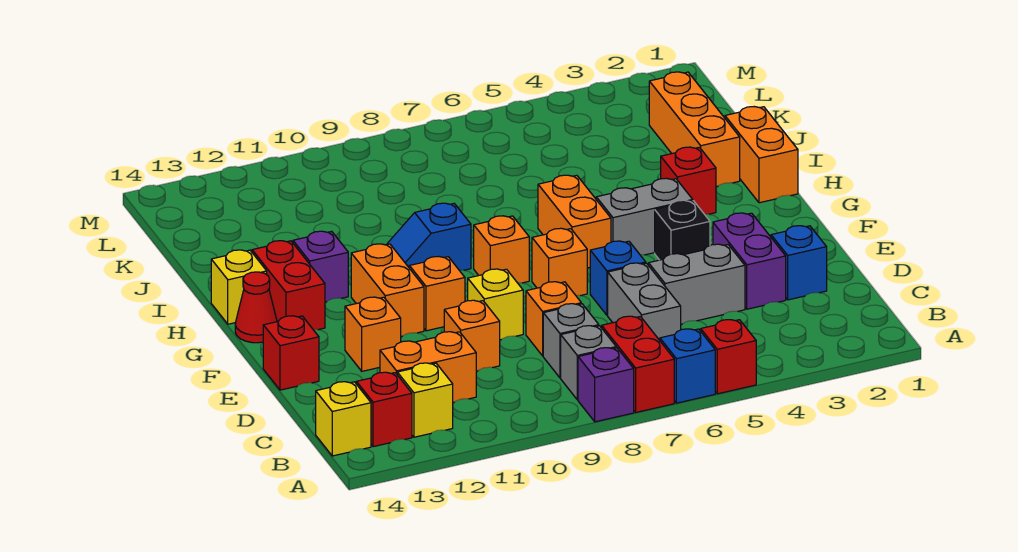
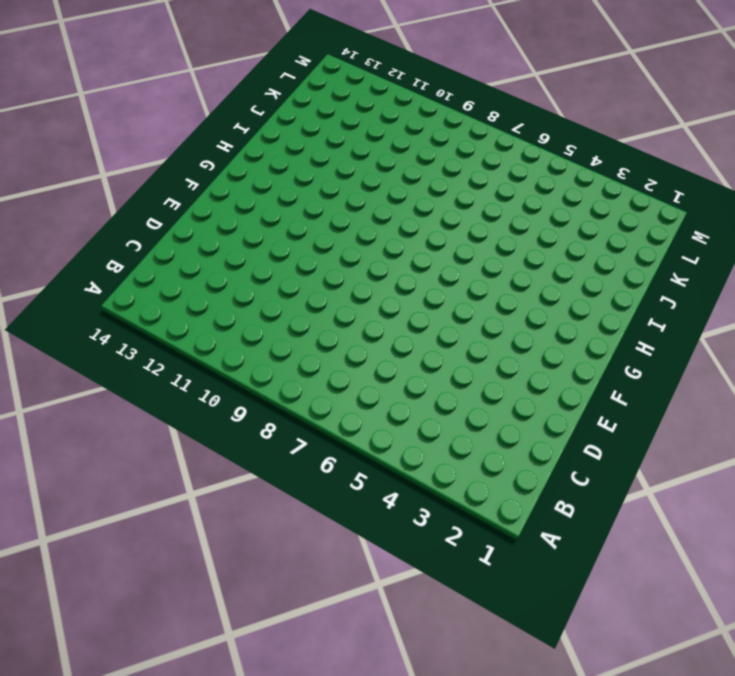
none -> red brick A5 level 1
none -> blue brick A6 level 1
none -> red brick A7:B7 level 1
none -> purple brick A8 level 1

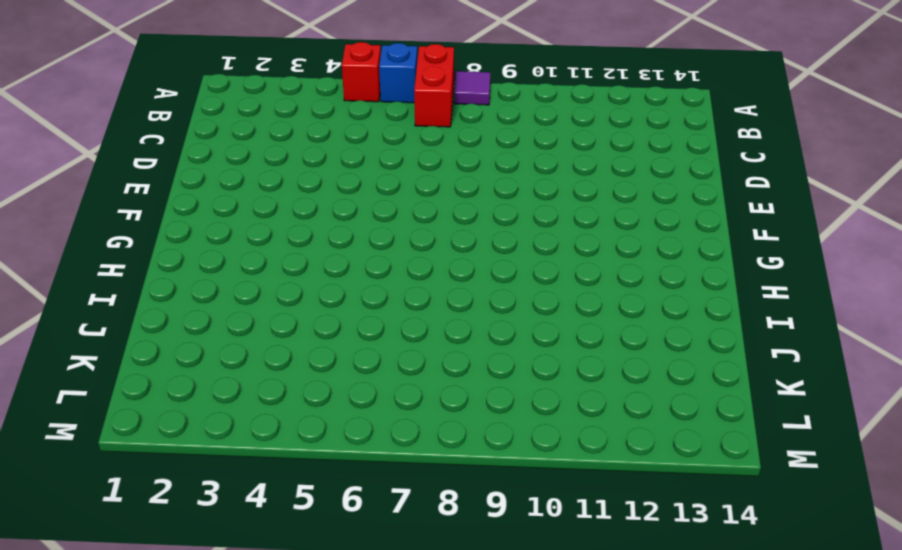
purple tile A8 level 1 -> purple brick A8 level 1
none -> grey brick B8 level 1
none -> yellow brick B12 level 1
none -> red brick B13 level 1
none -> yellow brick B14 level 1

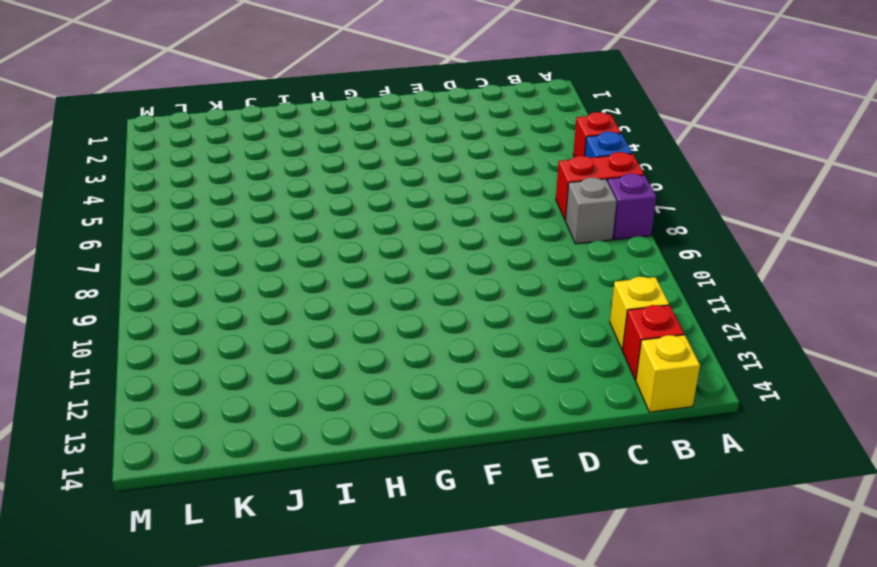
none -> grey brick C6:D6 level 1
none -> grey brick C8 level 1
none -> orange brick C11:C12 level 1
none -> blue brick D2 level 1

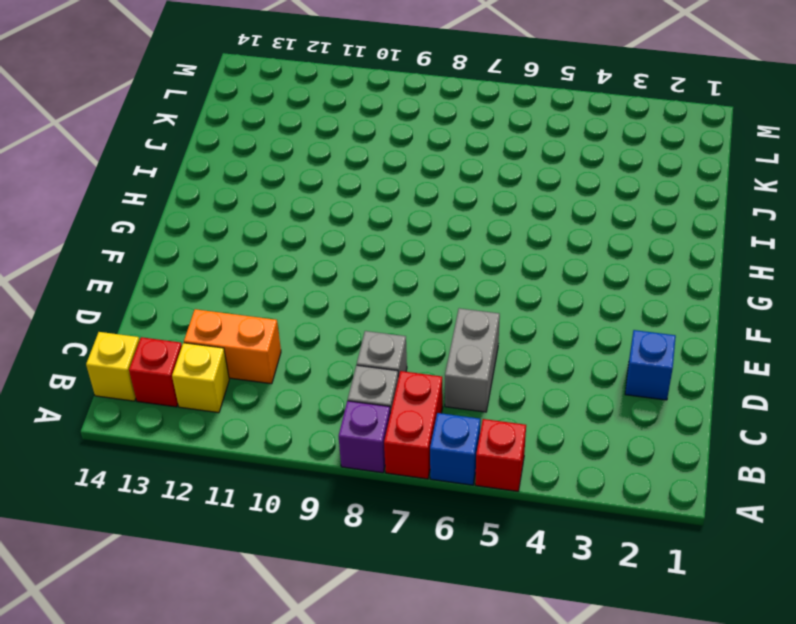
none -> purple brick D3:E3 level 1
none -> grey brick D4:D5 level 1
none -> orange brick D8 level 1
none -> orange brick D10 level 1

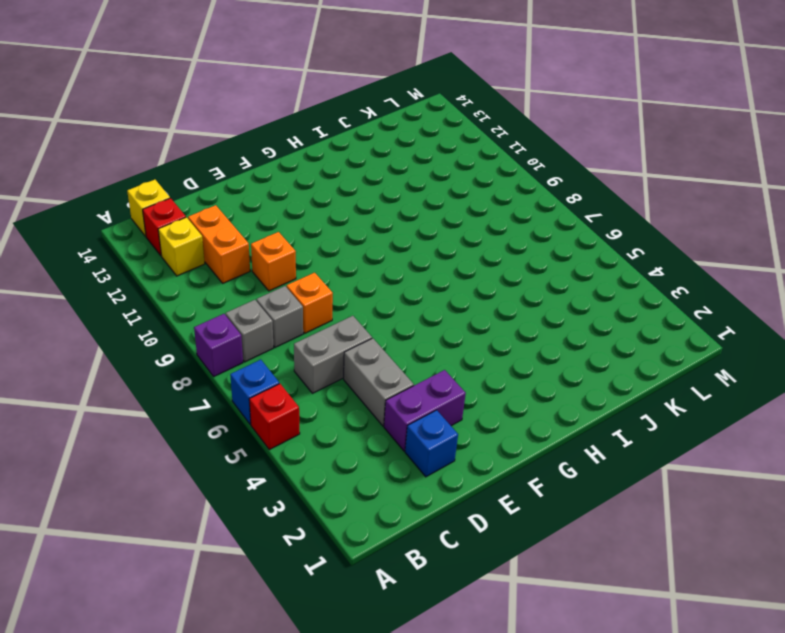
none -> red brick A7:B7 level 1
none -> blue brick E6 level 1
none -> yellow brick E9 level 1
none -> orange brick E12 level 1

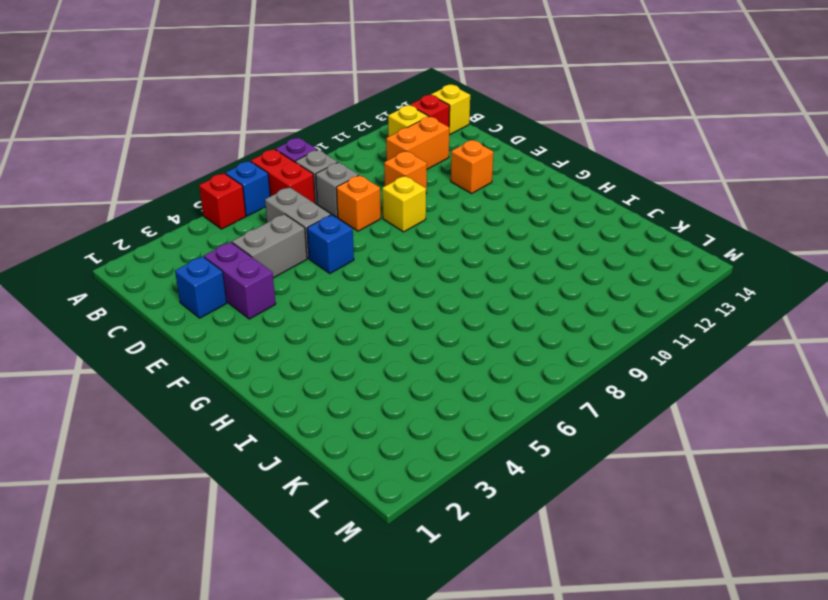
none -> red brick E14 level 1
none -> black brick F4 level 1
none -> orange brick F7 level 1
none -> orange brick F10 level 1

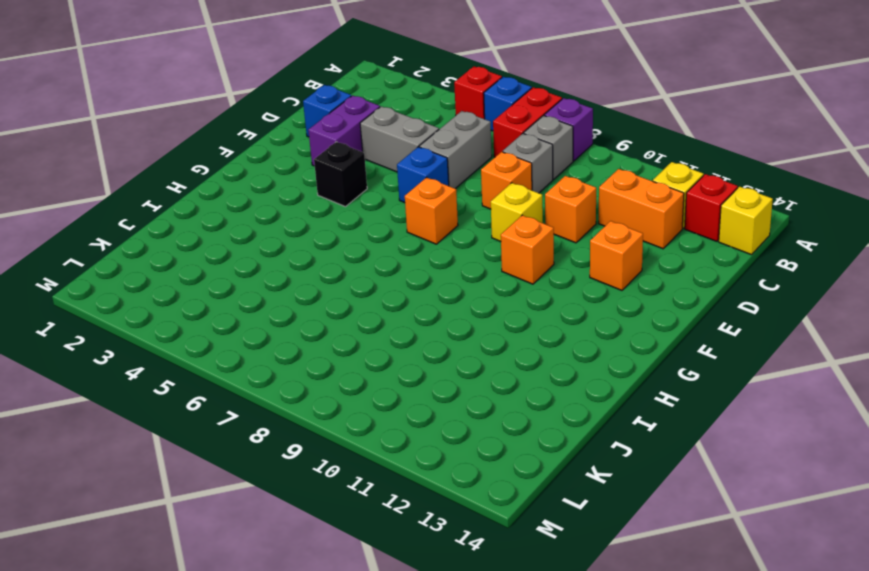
none -> red brick E14 level 1
none -> orange brick F11:G11 level 1
none -> grey brick G4:G5 level 1
none -> orange brick G6:H6 level 1

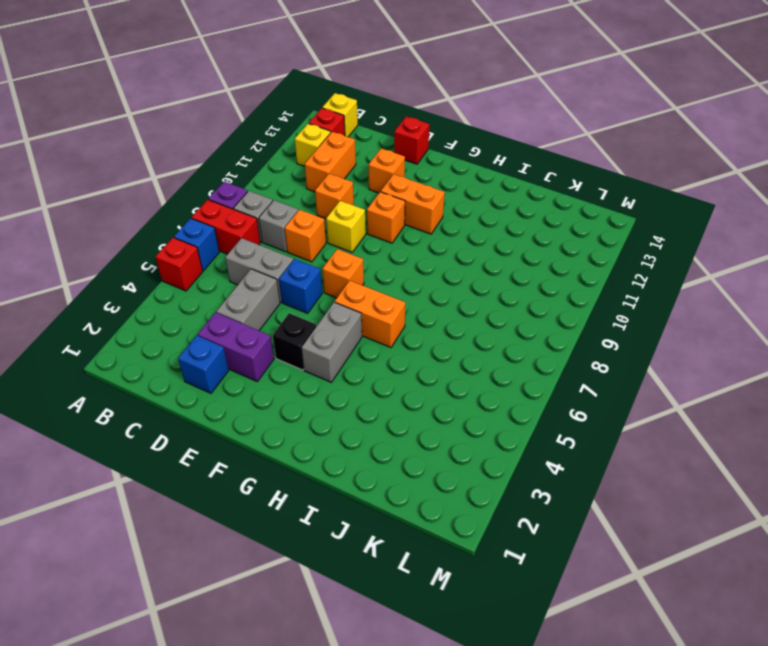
none -> orange brick G8 level 1
none -> red brick G13:H13 level 1
none -> red cone G14 level 1
none -> orange brick H1:I1 level 1

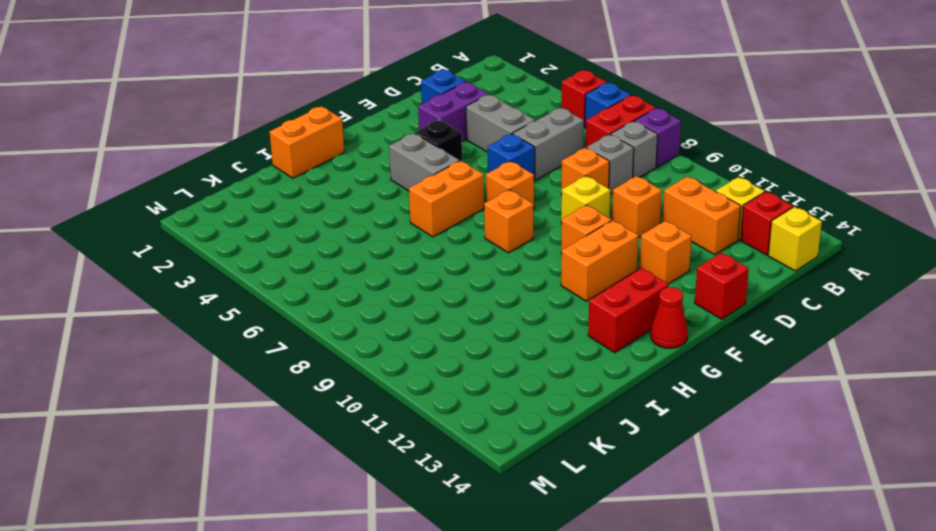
none -> red brick H3 level 1
none -> blue slope H9:H10 level 1 top 9
none -> purple brick H12 level 1
none -> yellow brick H14 level 1

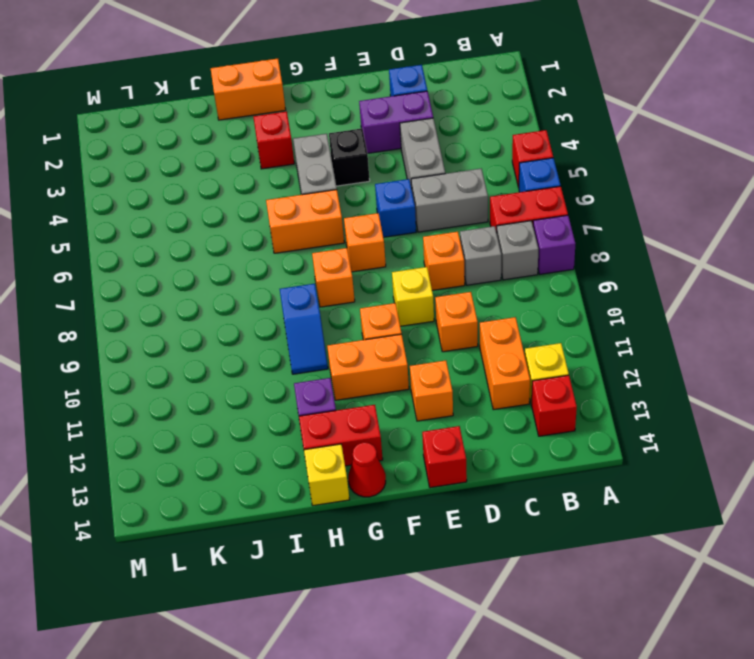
none -> yellow brick B14 level 1
none -> orange brick I2:K2 level 1

